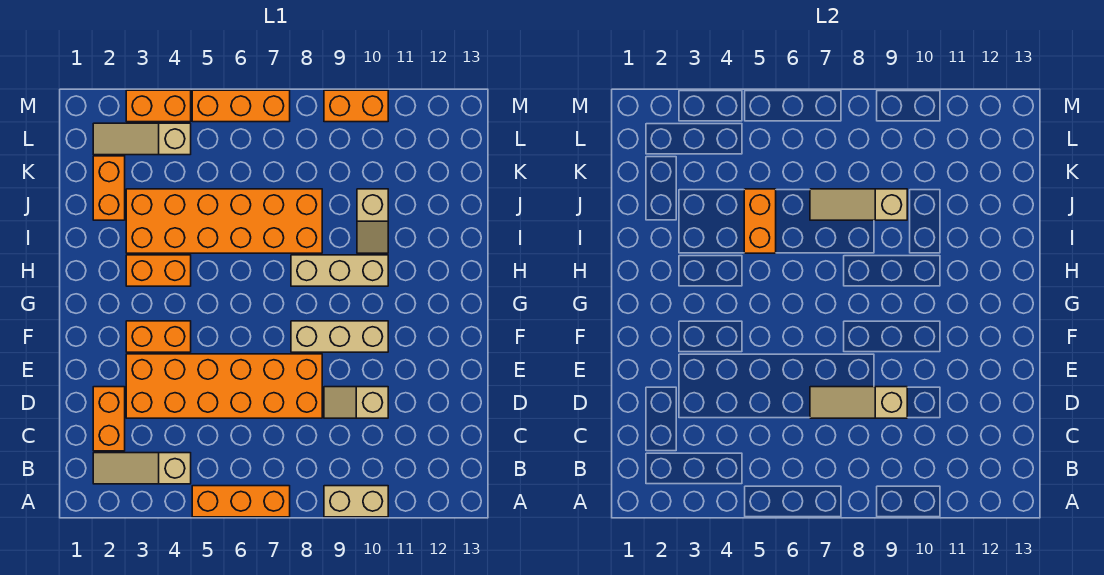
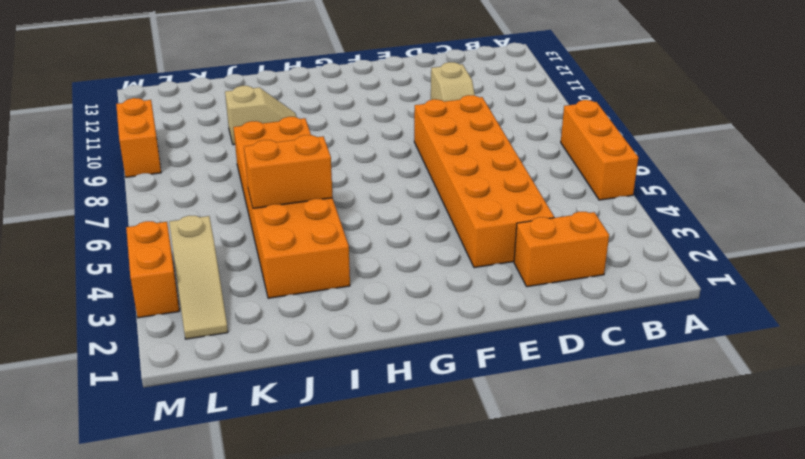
none -> tan brick A9:A10 level 1
none -> tan slope B2:B4 level 1 top 4
none -> orange brick F3:F4 level 1

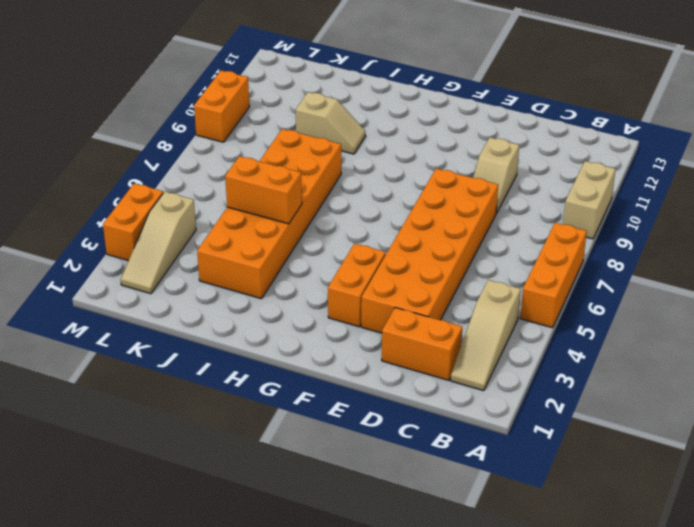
none -> tan brick F8:F10 level 1
none -> orange brick H3:H4 level 1
none -> tan brick H8:H10 level 1

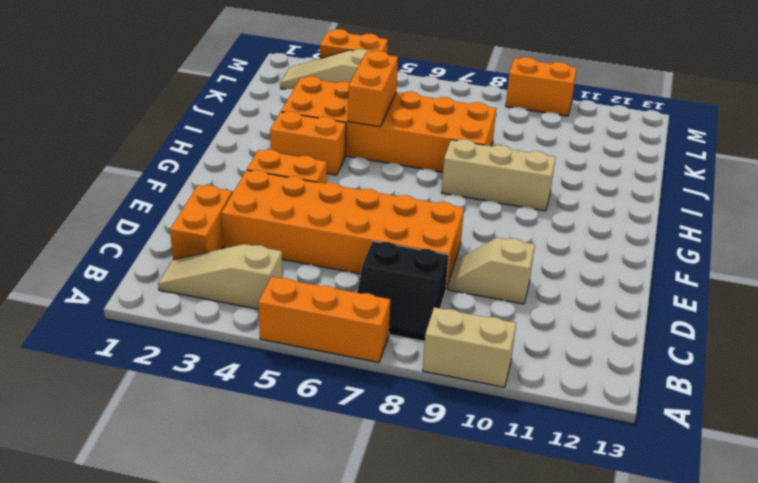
black slope B7:C8 level 1 top C -> none
none -> tan brick F8:F10 level 1
none -> tan slope I10:J10 level 1 top J
none -> orange brick J2:K2 level 1

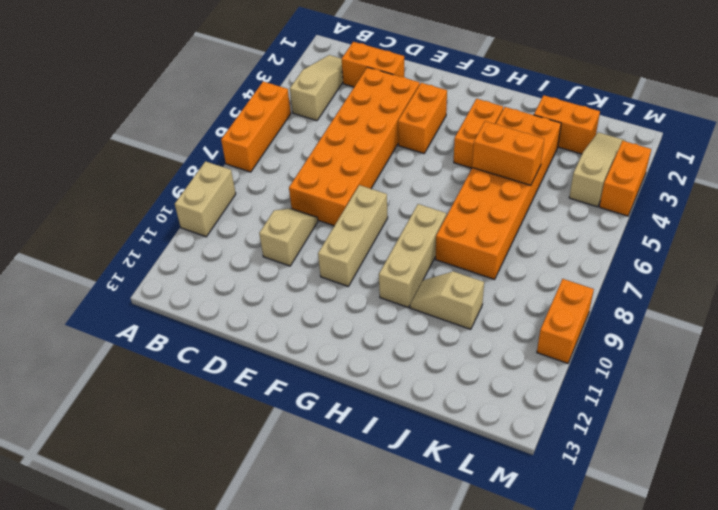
none -> orange brick M5:M7 level 1
none -> tan slope D7:D9 level 2 top 9
none -> tan slope J7:J9 level 2 top 9

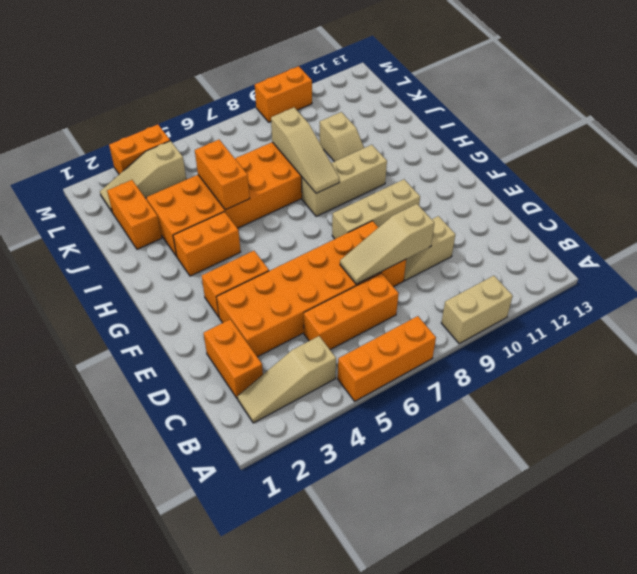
orange brick C5:C7 level 1 -> orange brick M5:M7 level 1
tan slope H8:J8 level 2 top J -> tan slope J7:J9 level 2 top 9

